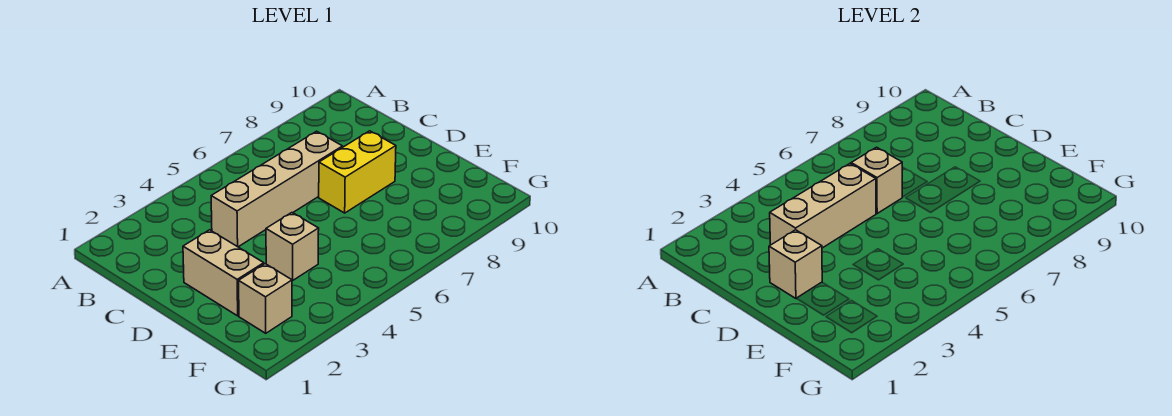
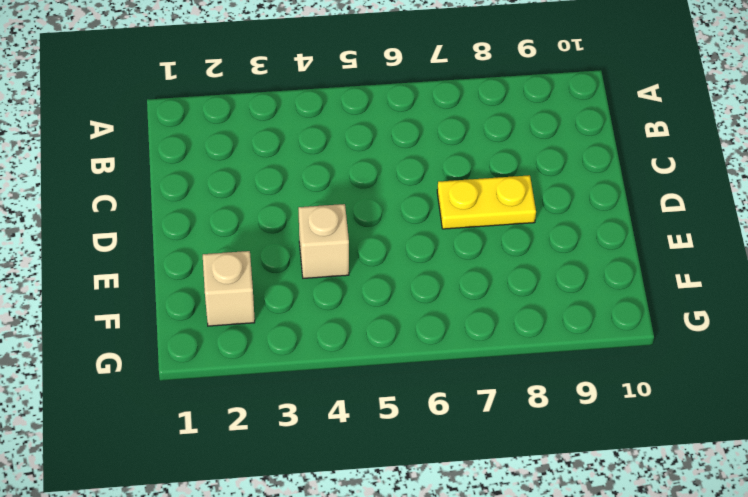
yellow plate D7:D8 level 1 -> yellow brick D7:D8 level 1
none -> tan brick C4:C7 level 1
none -> tan brick D2:E2 level 1

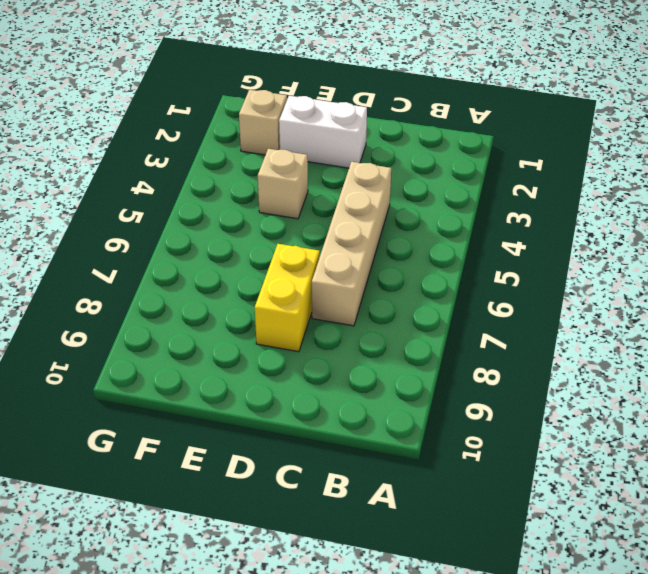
white brick D2:E2 level 1 -> tan brick D2:E2 level 1
none -> tan brick C3:C5 level 2
none -> tan brick C6 level 2

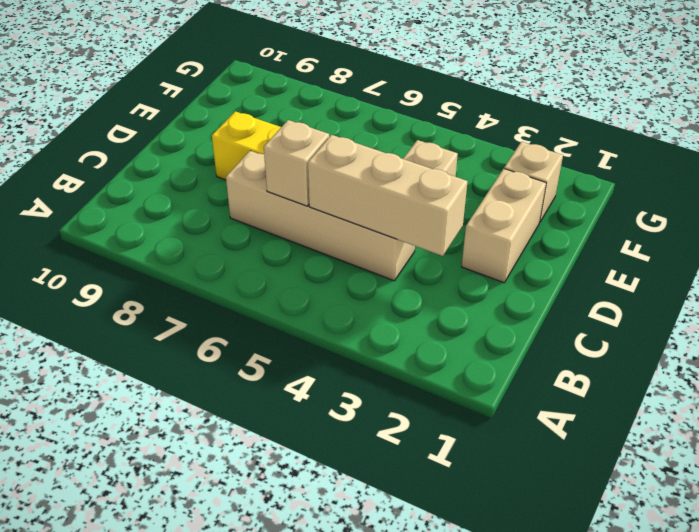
none -> tan brick D2 level 2

